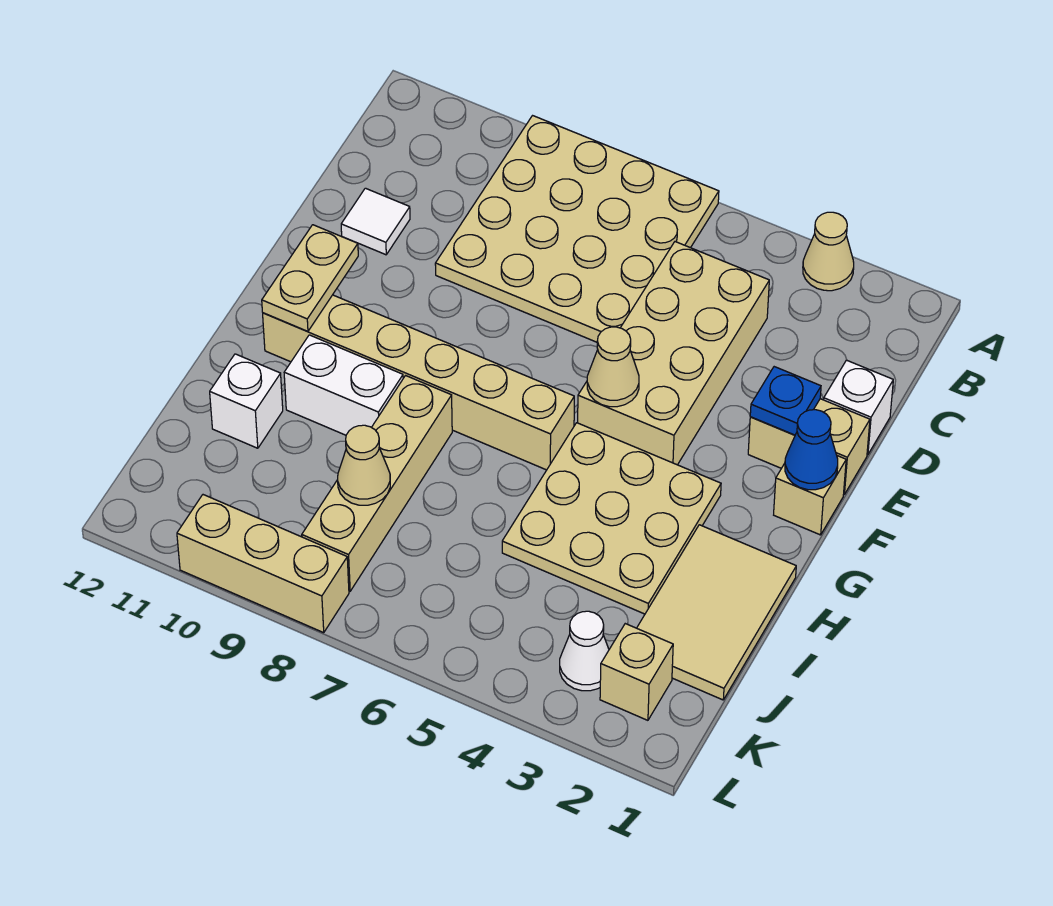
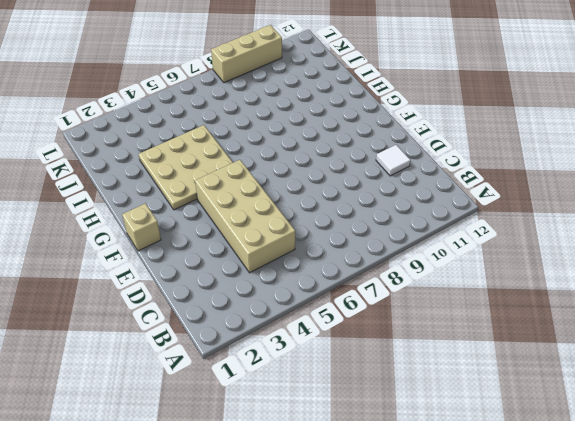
none -> tan cone A3 level 1
none -> tan plate A6:D9 level 1
none -> white brick D1 level 1

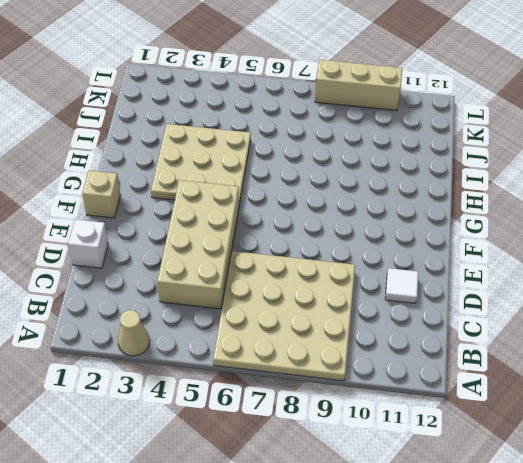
none -> tan brick E1:E2 level 1
none -> tan brick G6:G11 level 1
none -> tan tile H1:J2 level 1

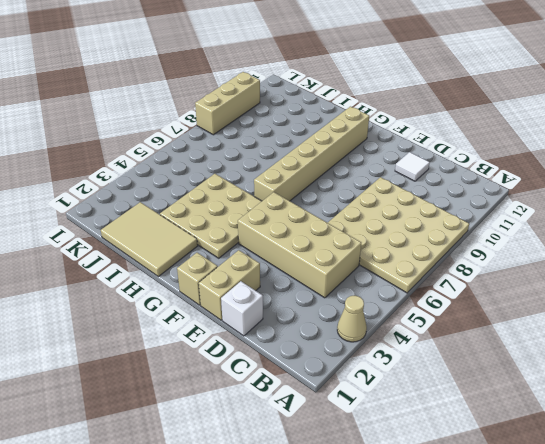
none -> tan brick H8:K8 level 1
none -> white brick H9:H10 level 1
none -> white brick I11 level 1

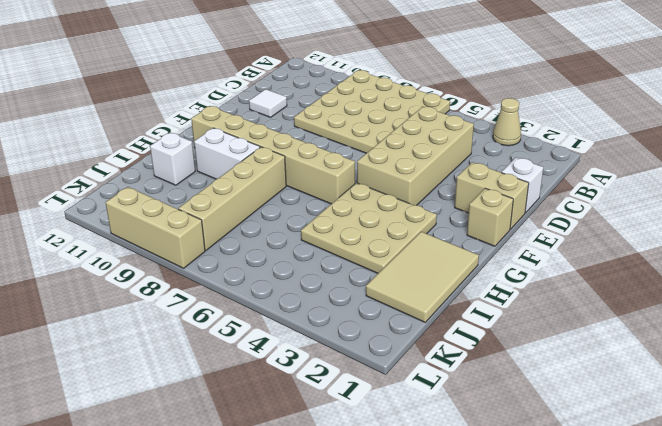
none -> tan brick K2 level 1
none -> white cone K3 level 1
none -> blue plate E2 level 2

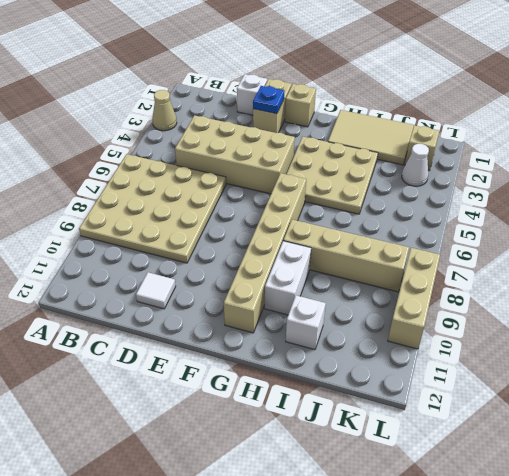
none -> blue cone F1 level 2
none -> tan cone F5 level 2
none -> tan plate F11:G11 level 2

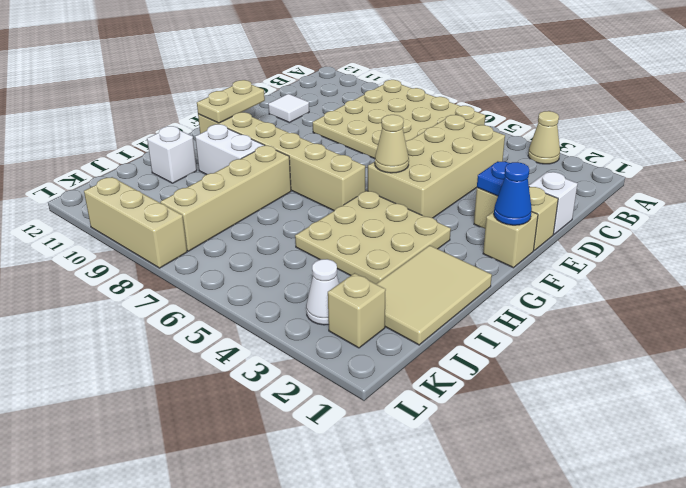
none -> tan cone J8 level 2

